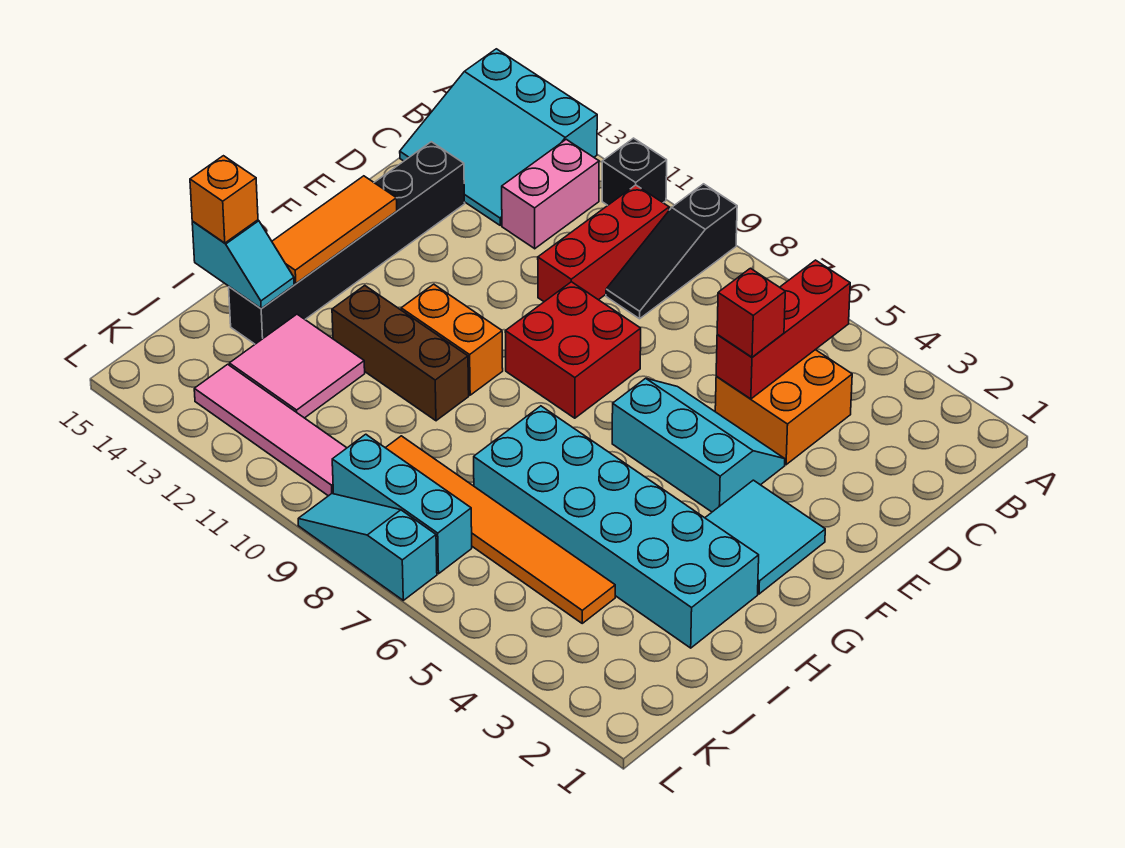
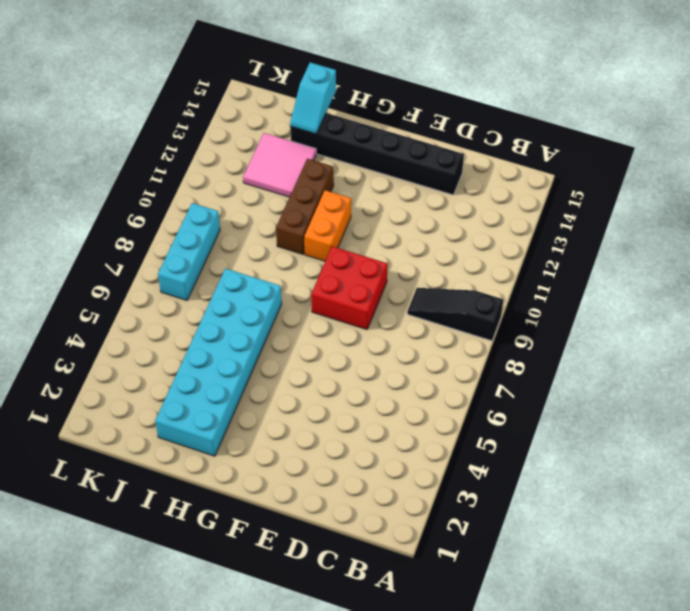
none -> black brick A11 level 1
none -> cyan slope A13:C15 level 1 top A
none -> red brick B10:D10 level 1

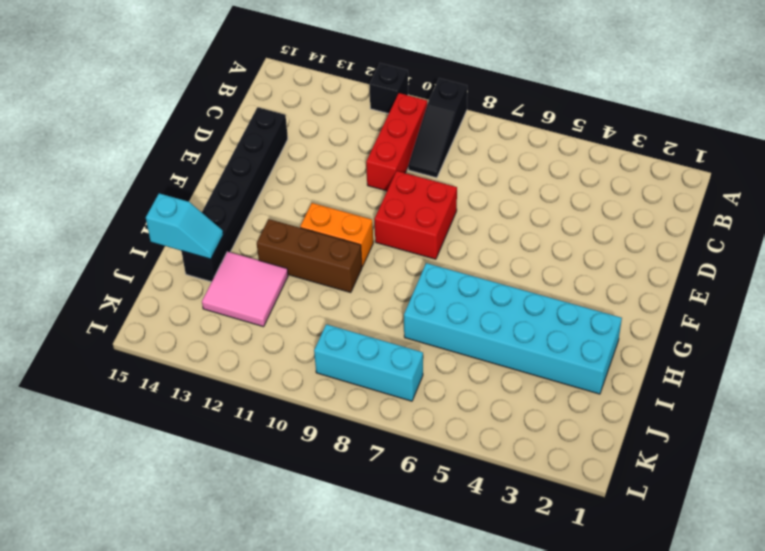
none -> cyan slope A13:C15 level 1 top A
none -> pink brick B12:C12 level 1
none -> orange brick C4:D5 level 1

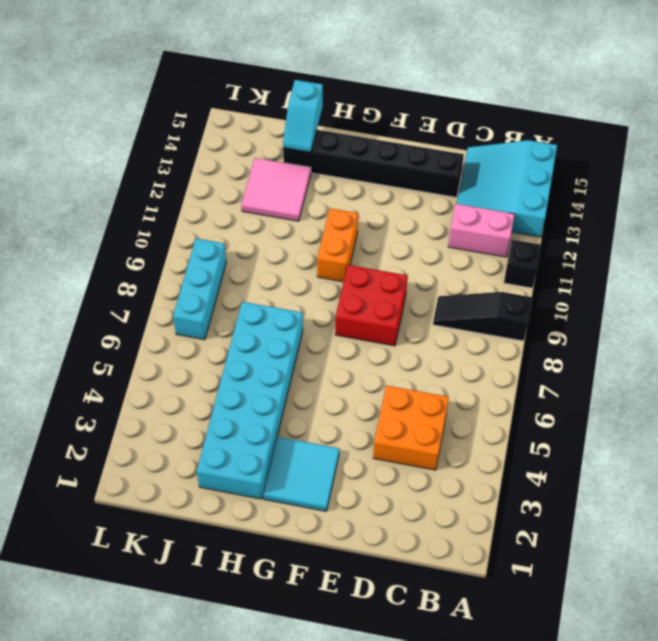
none -> red brick B10:D10 level 1
none -> cyan slope E4:F6 level 1 top F
none -> brown brick H10:H12 level 1

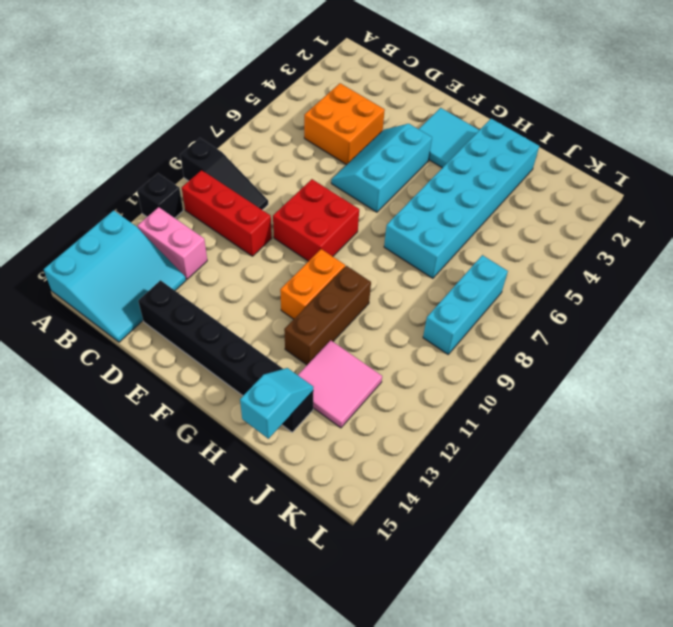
none -> orange tile J4:J9 level 1
none -> pink tile K10:K13 level 1
none -> cyan slope L7:L9 level 1 top 7

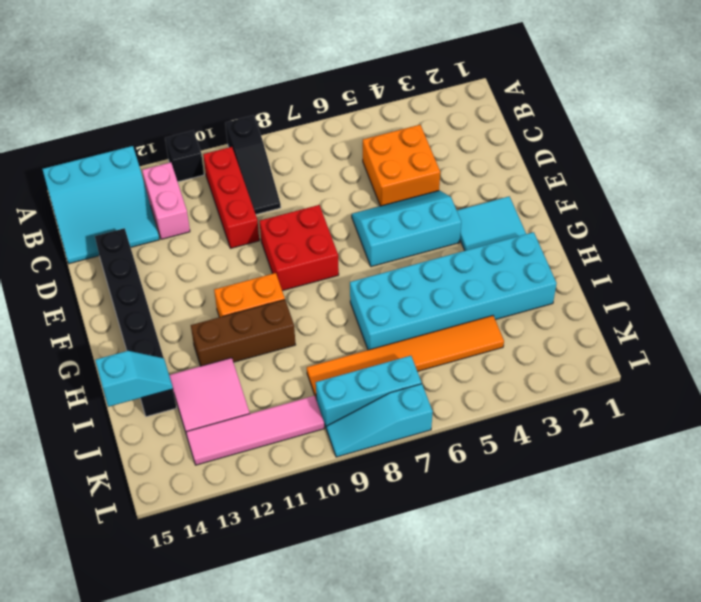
none -> red brick B5:D5 level 2
none -> orange tile F14:H14 level 2
none -> red brick D5 level 3

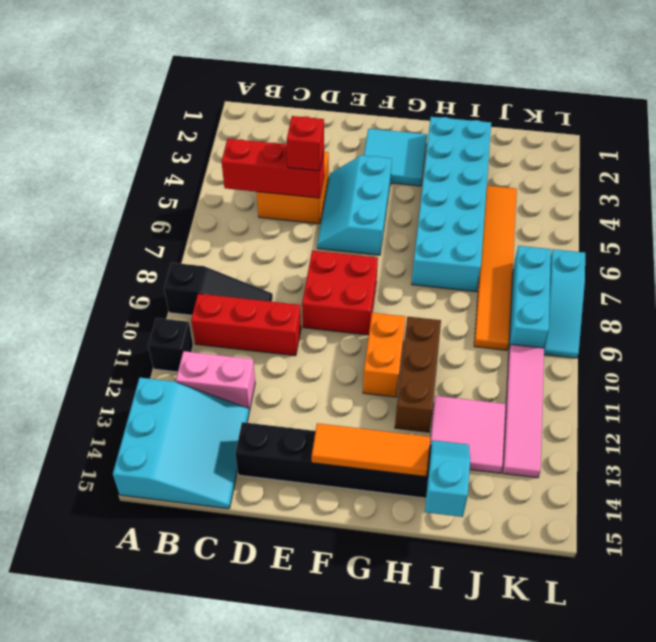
none -> orange brick I15 level 3

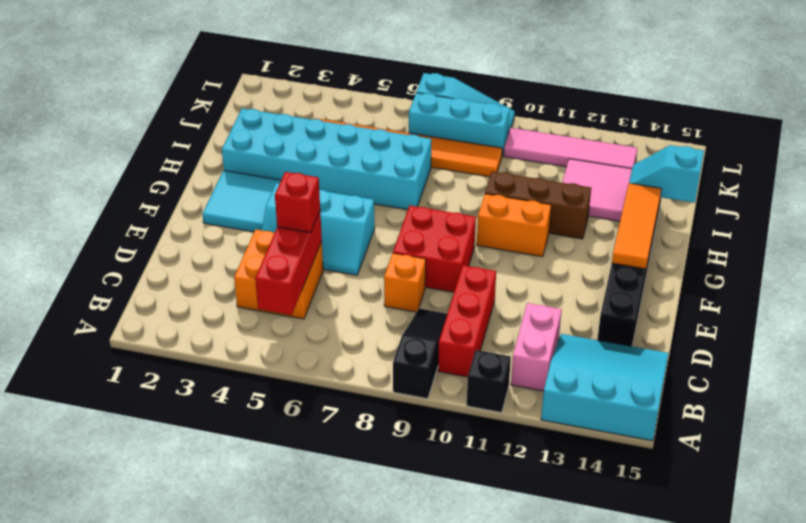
orange brick D8 level 1 -> orange brick I15 level 3

